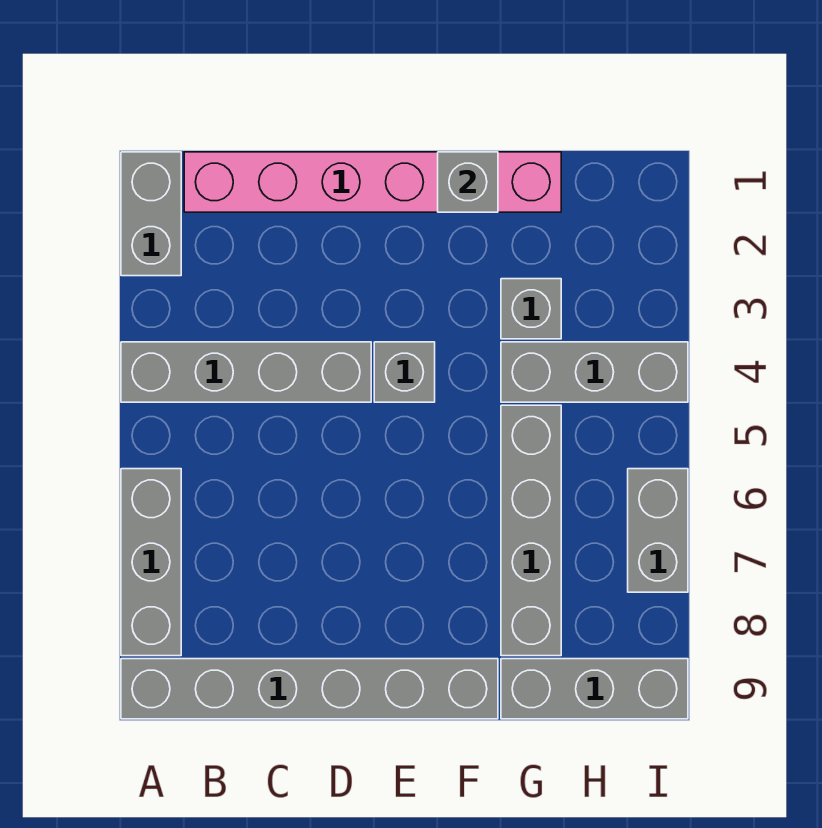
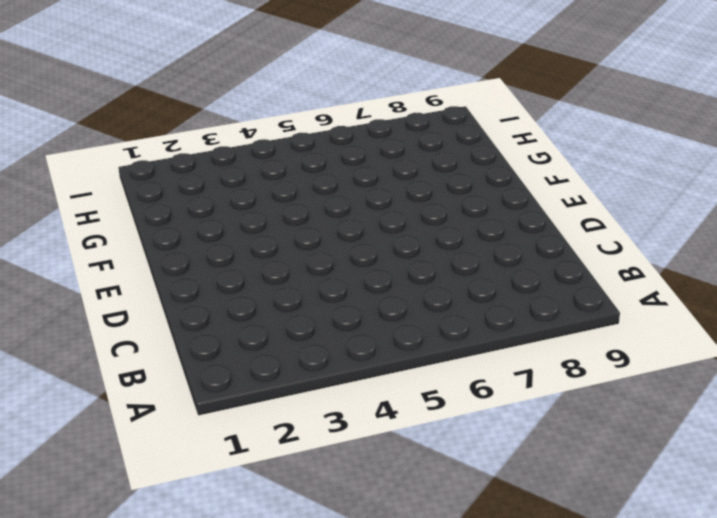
none -> grey brick A1:A2 level 1
none -> grey brick A4:D4 level 1
none -> grey brick A6:A8 level 1

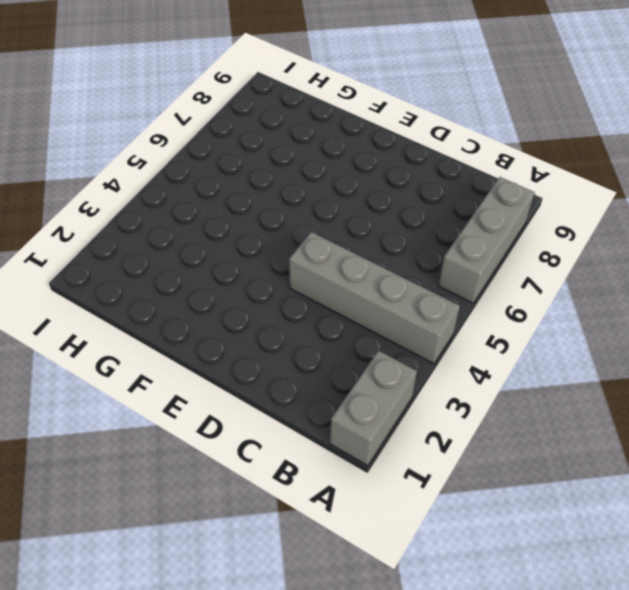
none -> grey brick A9:F9 level 1
none -> pink brick B1:G1 level 1
none -> grey brick E4 level 1

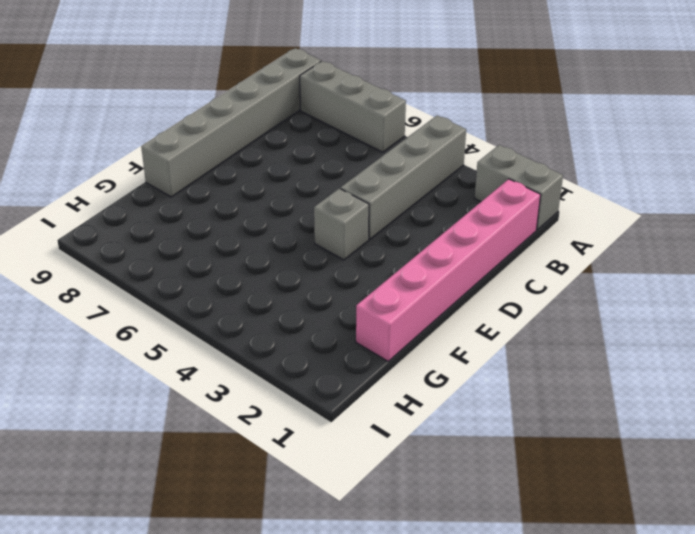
none -> grey brick G3 level 1
none -> grey brick G4:I4 level 1
none -> grey brick G5:G8 level 1

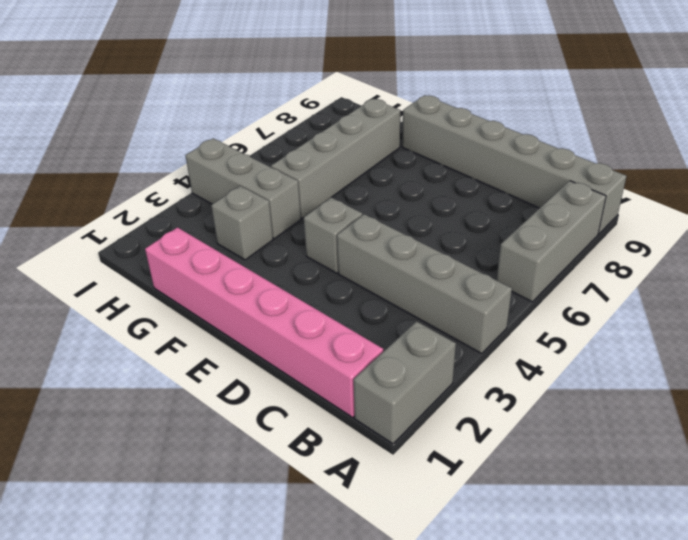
none -> grey brick G9:I9 level 1
none -> grey brick I6:I7 level 1
none -> grey brick F1 level 2

